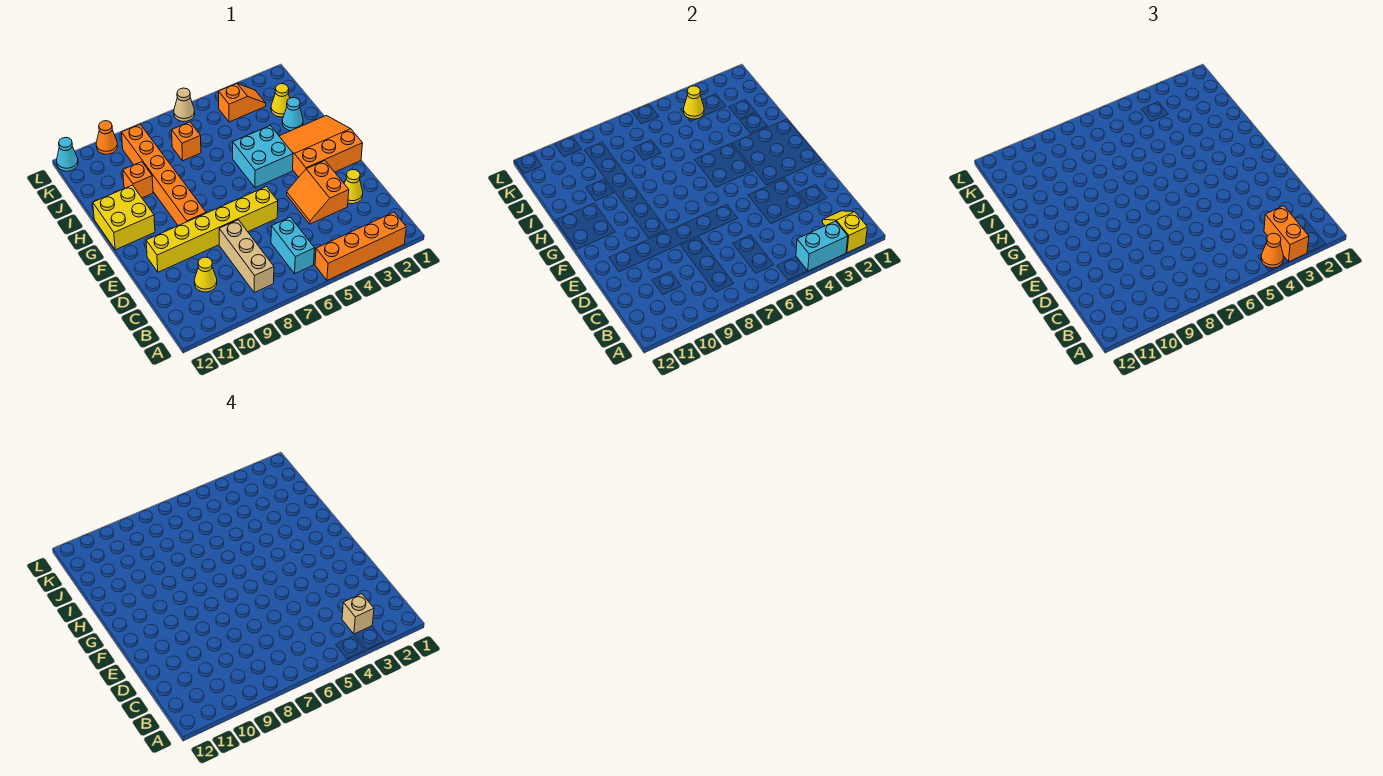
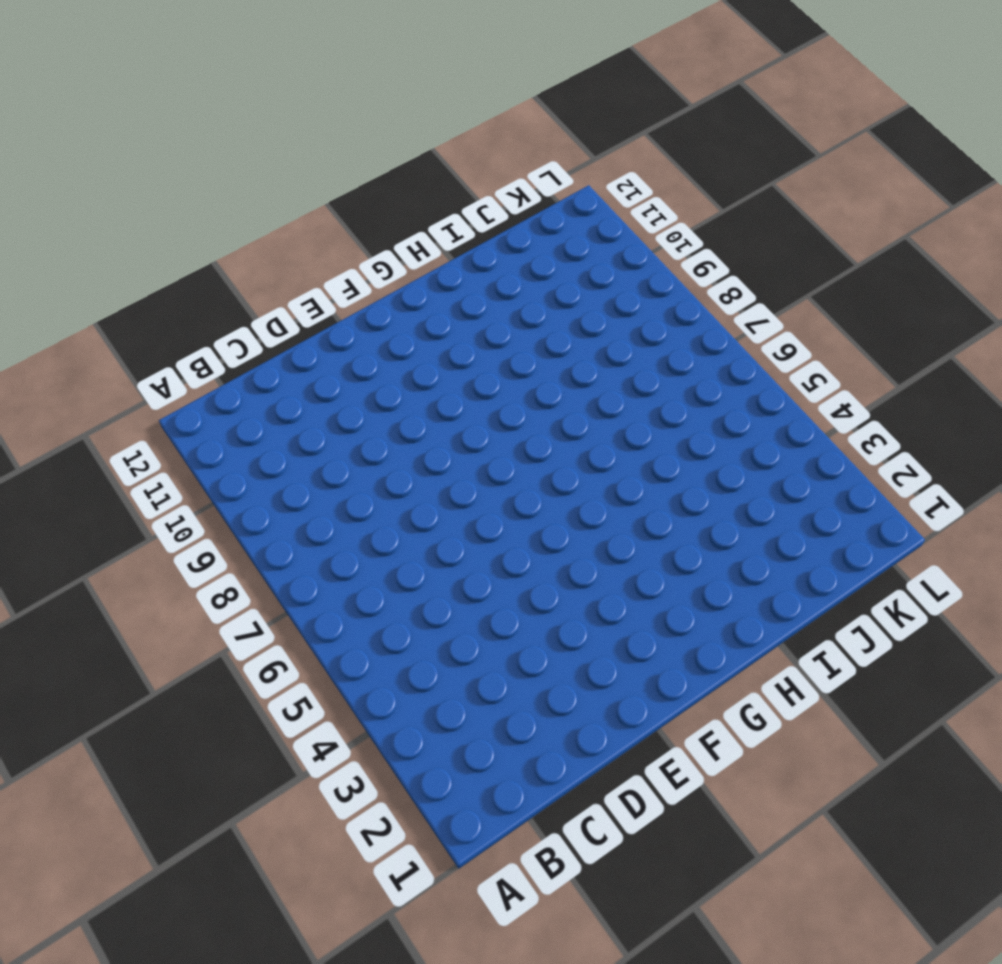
none -> orange brick A2:A5 level 1
none -> cyan brick B6:C6 level 1
none -> tan brick B8:D8 level 1

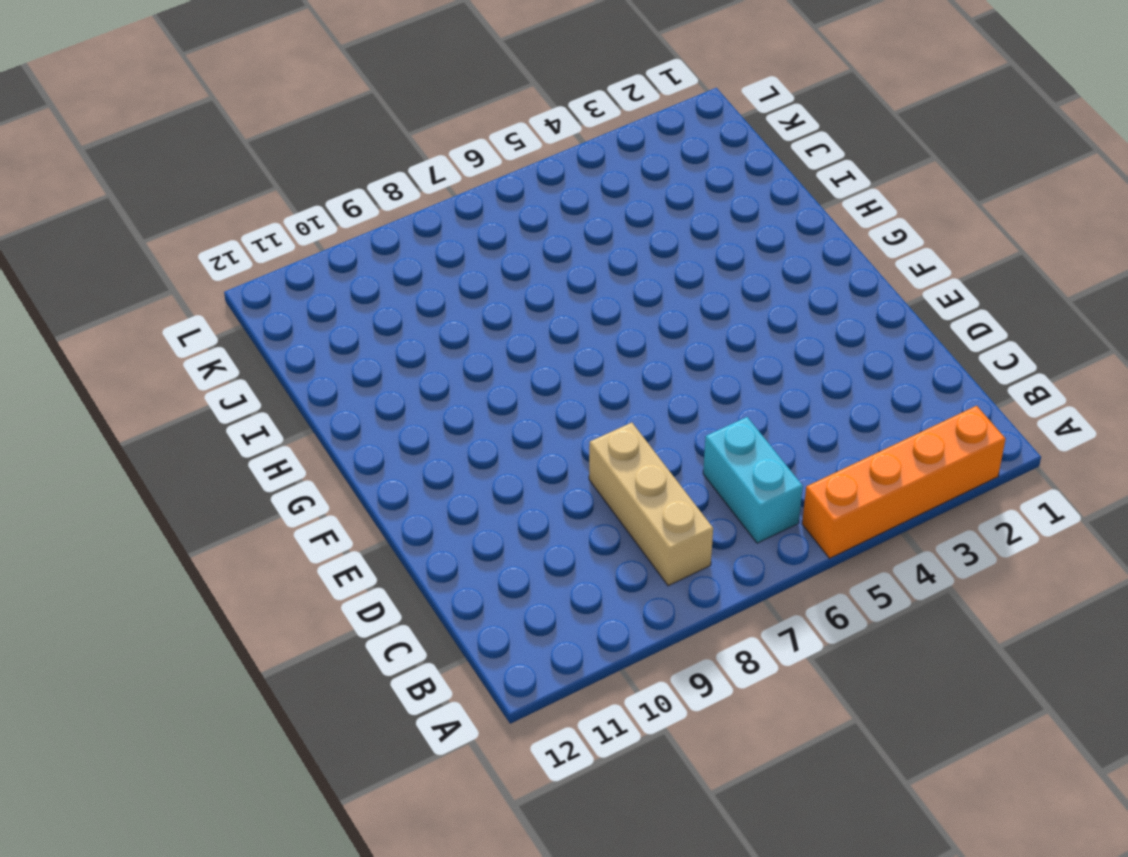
none -> yellow cone C10 level 1
none -> yellow cone D2 level 1
none -> orange slope D3:E4 level 1 top 3

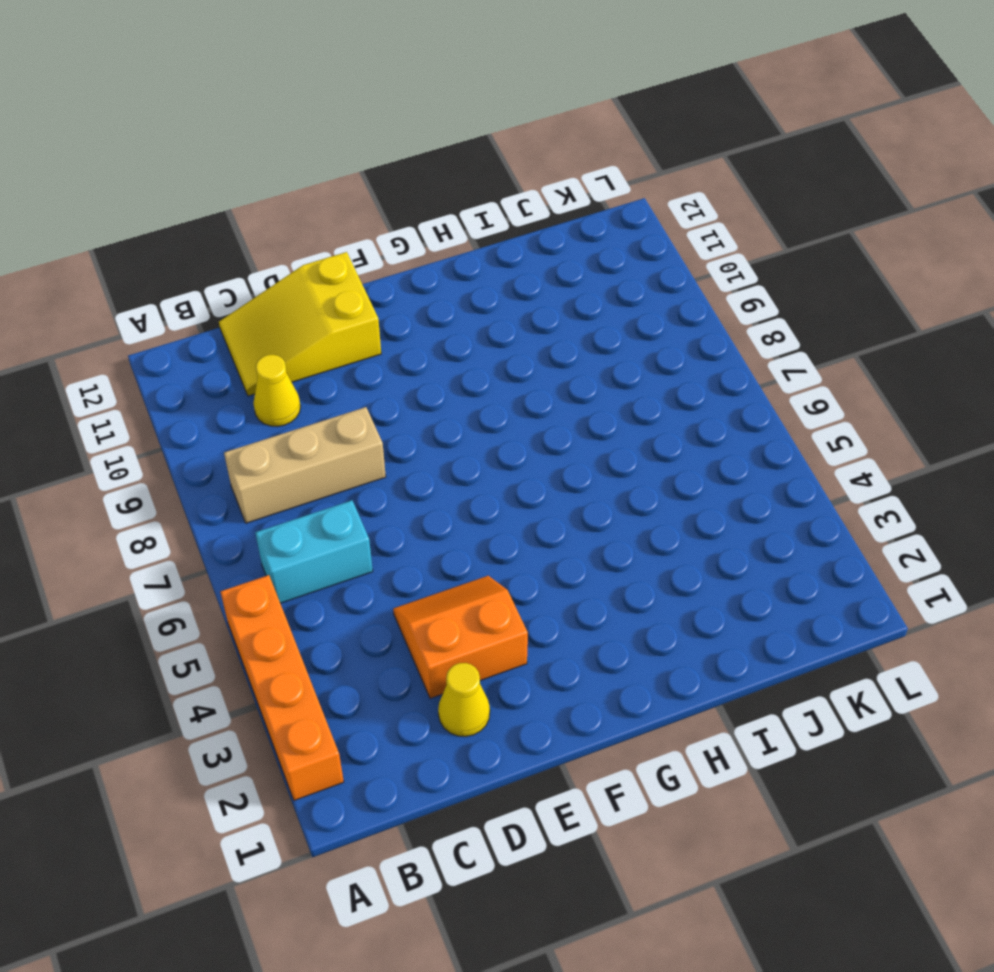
yellow slope C11:E12 level 1 top E -> yellow brick E6:E11 level 1
none -> orange slope F1:H3 level 1 top F
none -> orange brick F9:K9 level 1
none -> cyan brick G4:H5 level 1

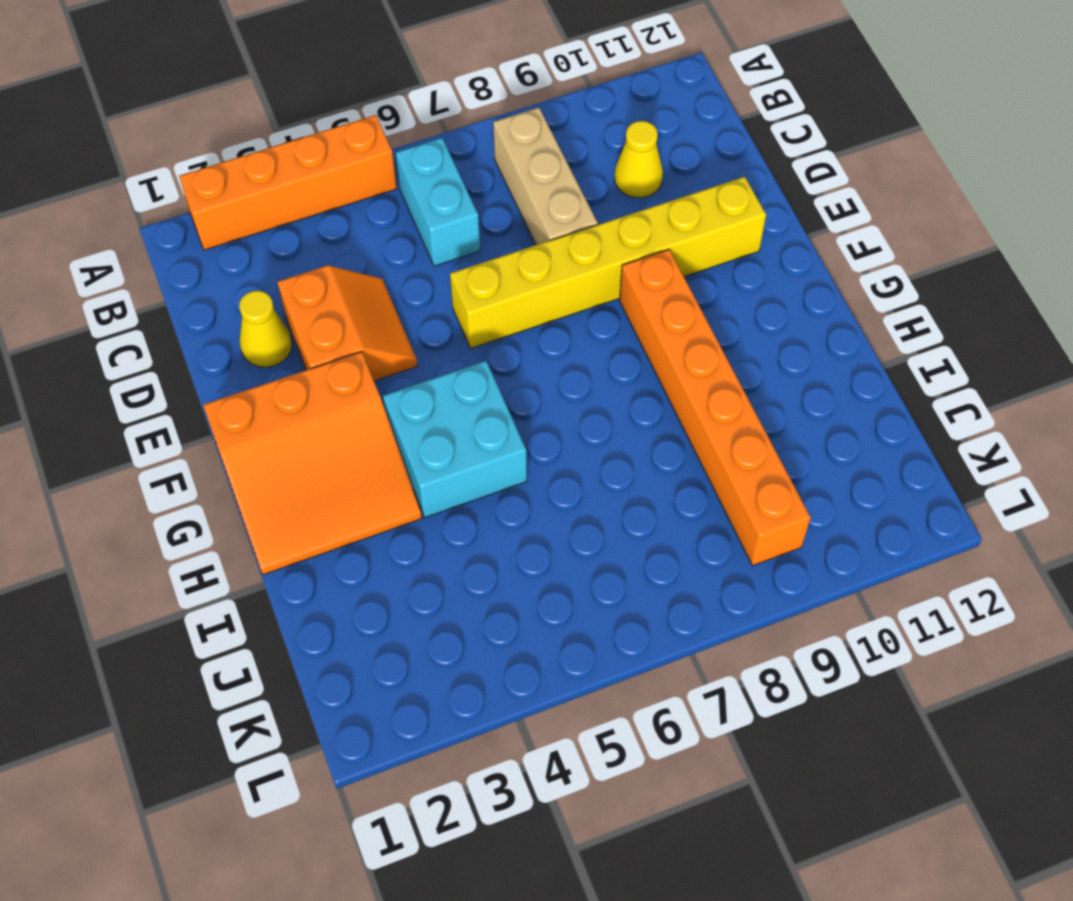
none -> yellow brick G11:H12 level 1
none -> cyan cone I2 level 1
none -> orange brick I10 level 1

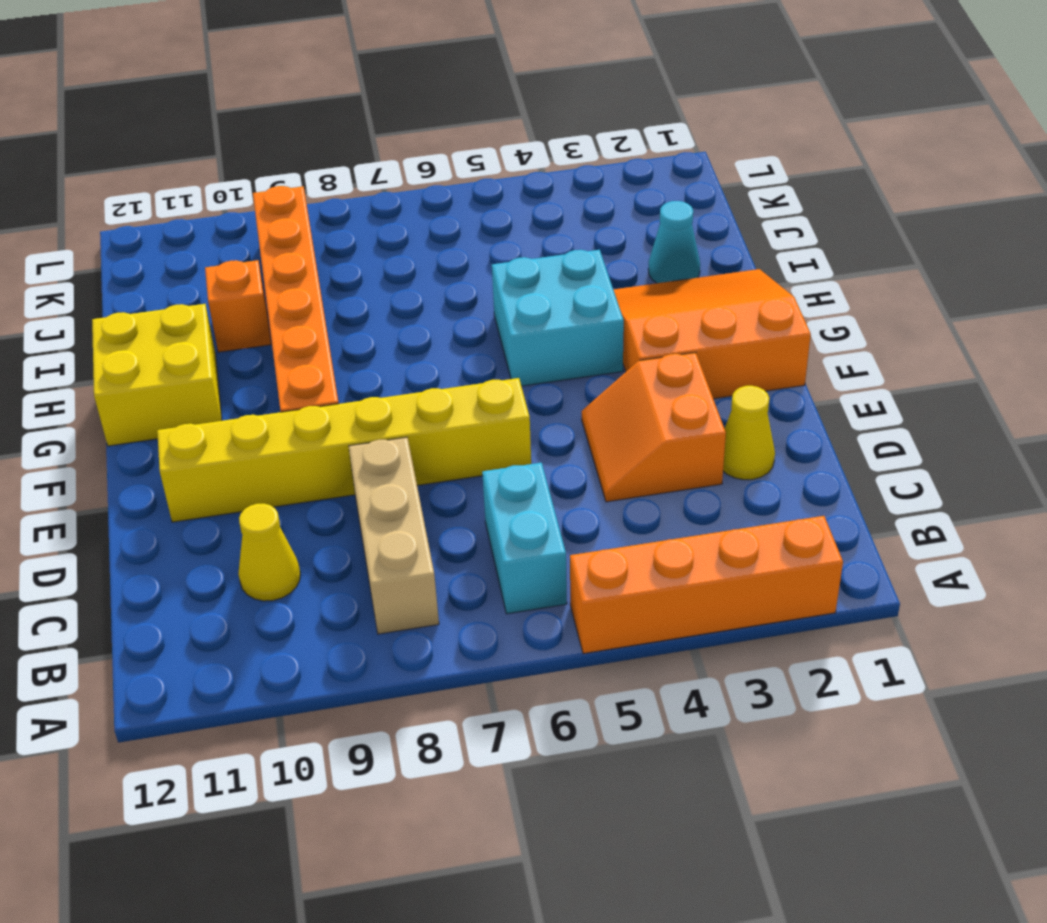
none -> yellow cone J2 level 1
none -> orange brick J7 level 1
none -> orange slope K3:K4 level 1 top 4

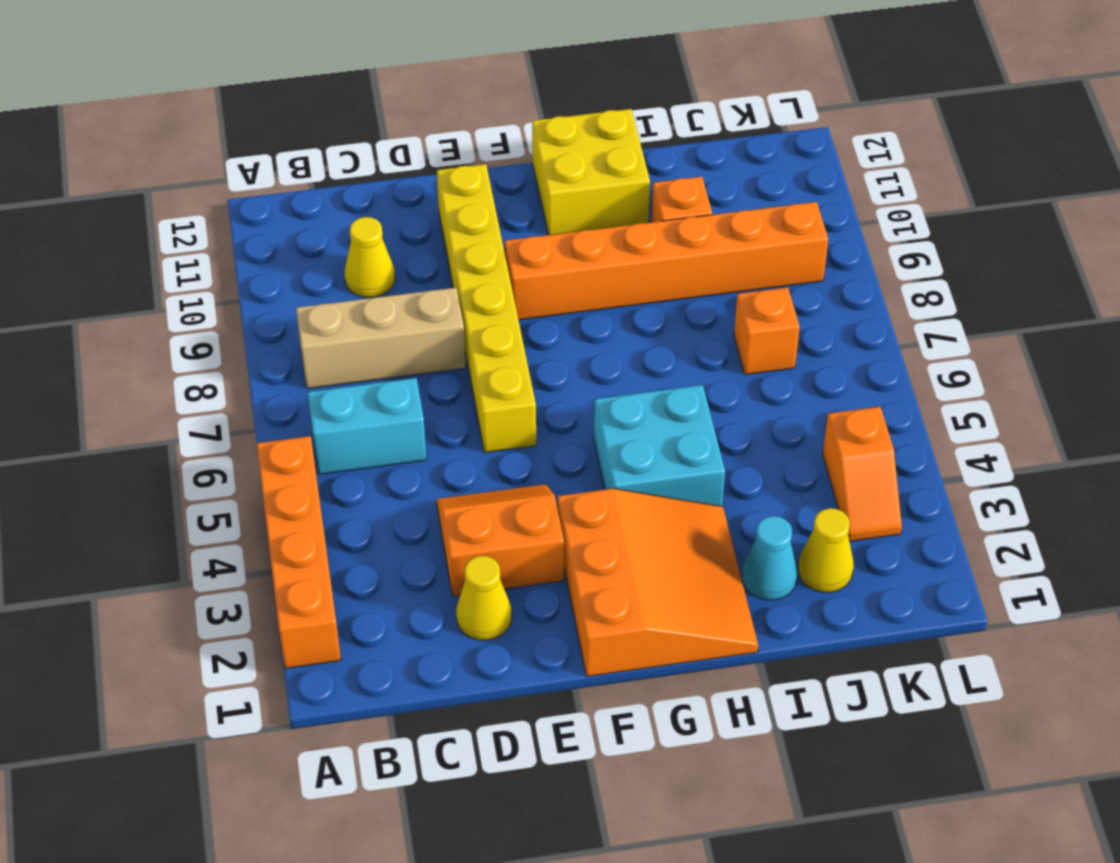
none -> tan cone L6 level 1
none -> orange cone L10 level 1
none -> cyan cone L12 level 1

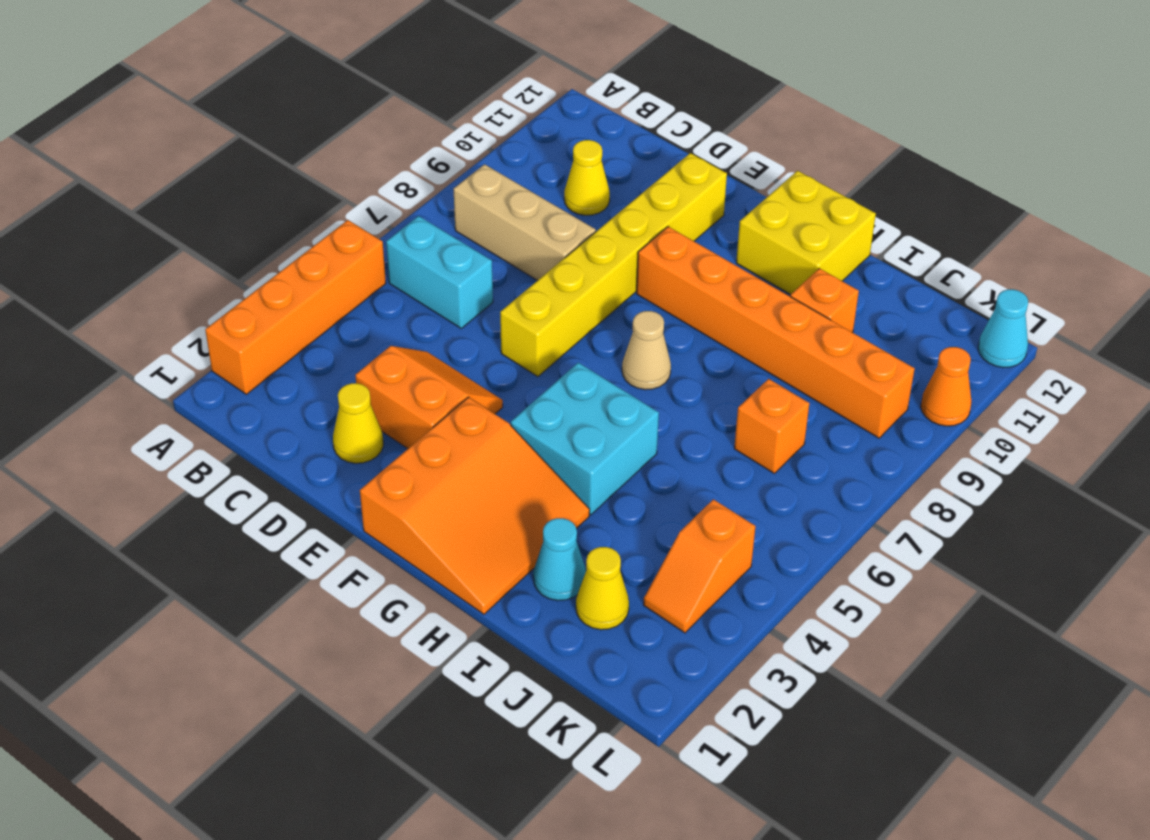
tan cone G7 level 1 -> tan cone L6 level 1
none -> yellow slope A2:B2 level 2 top A
none -> cyan brick A3:A4 level 2
none -> yellow cone K4 level 2

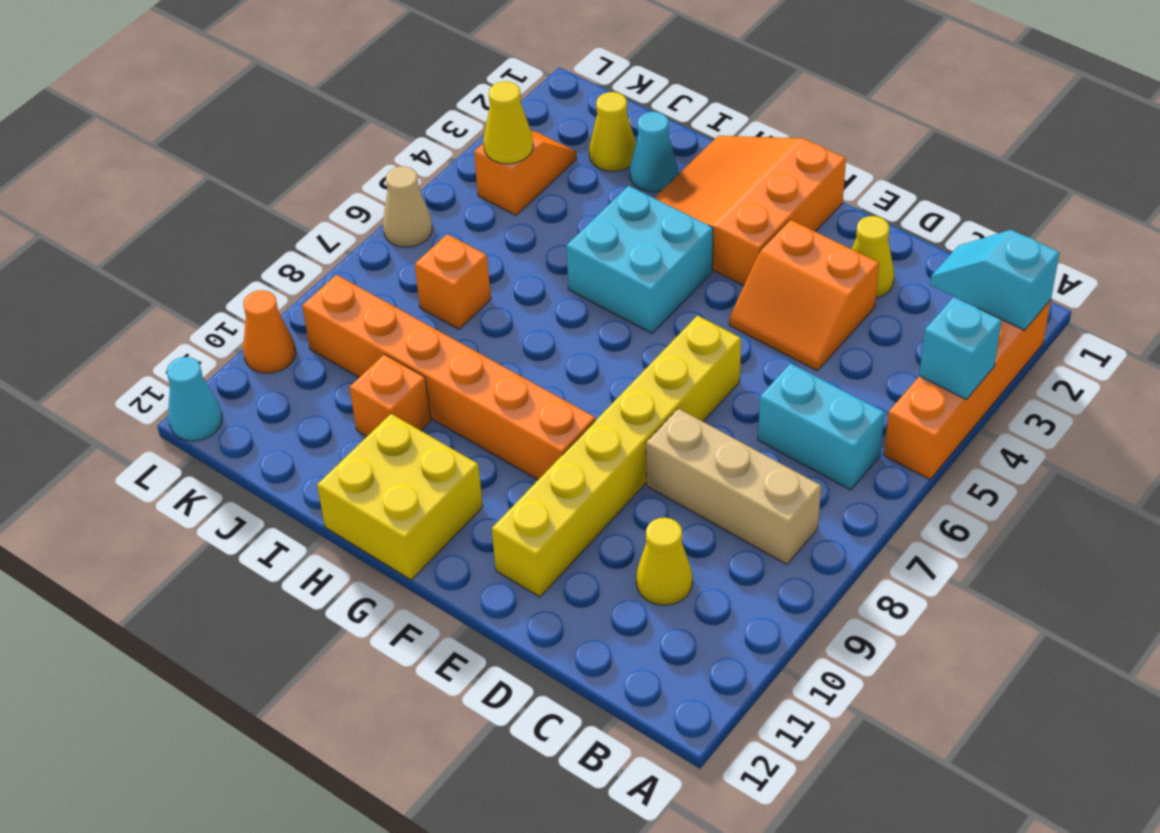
cyan slope A2:B2 level 2 top A -> yellow slope A2:B2 level 2 top A
cyan brick A4 level 2 -> cyan brick A3:A4 level 2
none -> orange brick A3:B3 level 3
none -> orange cone A4 level 3
none -> tan brick B3 level 4

